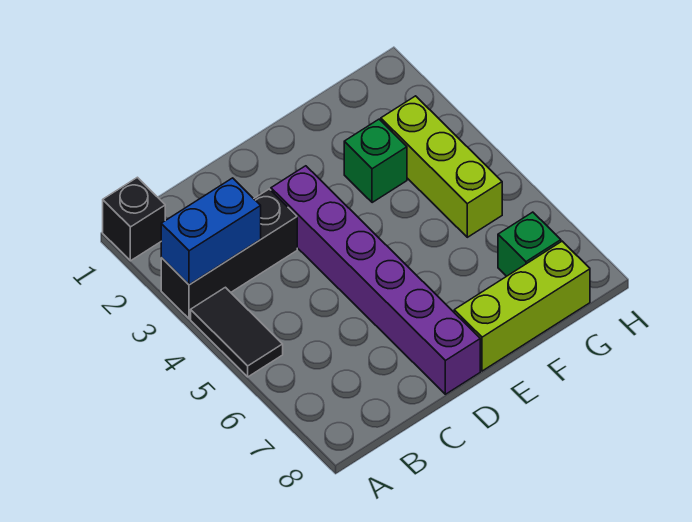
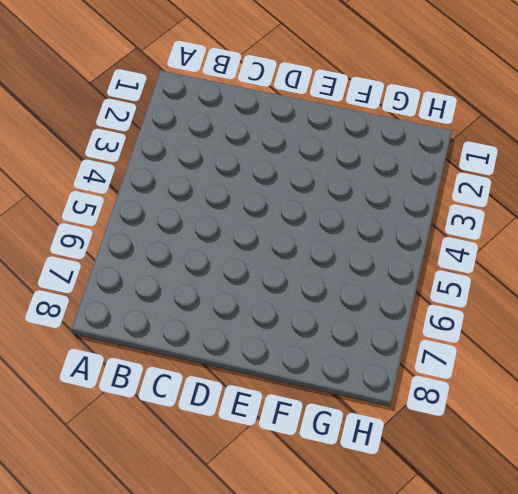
none -> black brick A1 level 1
none -> black brick A3:C3 level 1

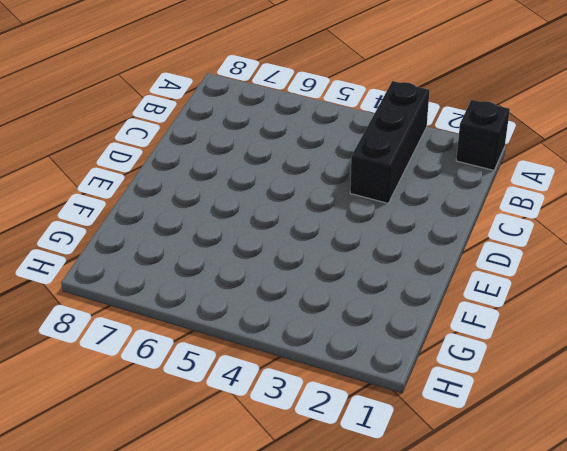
none -> black tile A4:A5 level 1
none -> purple brick D3:D8 level 1

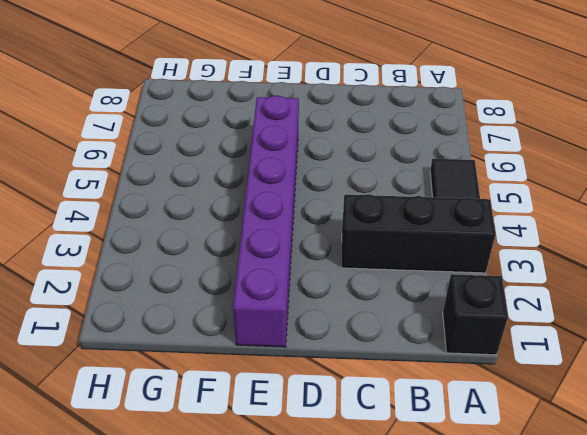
purple brick E1:E6 level 1 -> purple brick D3:D8 level 1
none -> lime brick E8:G8 level 1
none -> green brick F3 level 1

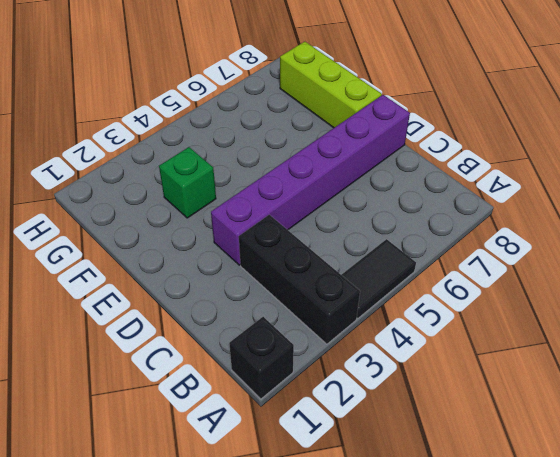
none -> lime brick G3:G5 level 1
none -> green brick G7 level 1

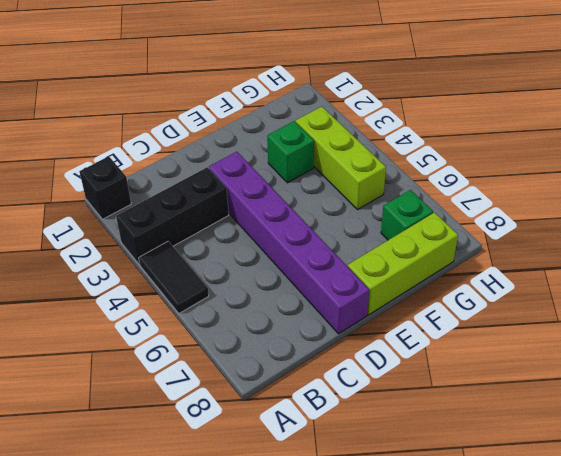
none -> blue brick A3:B3 level 2

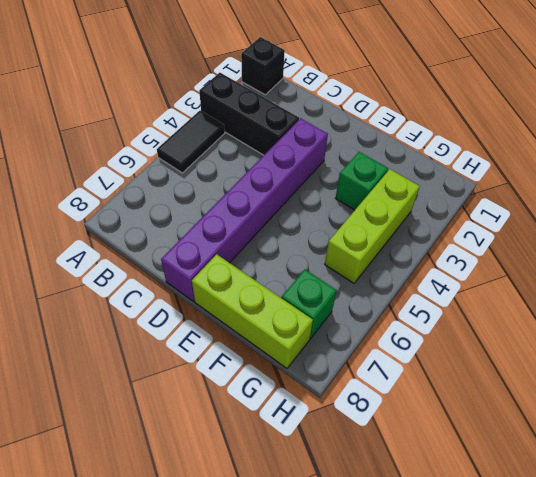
none -> blue brick A3:B3 level 2

